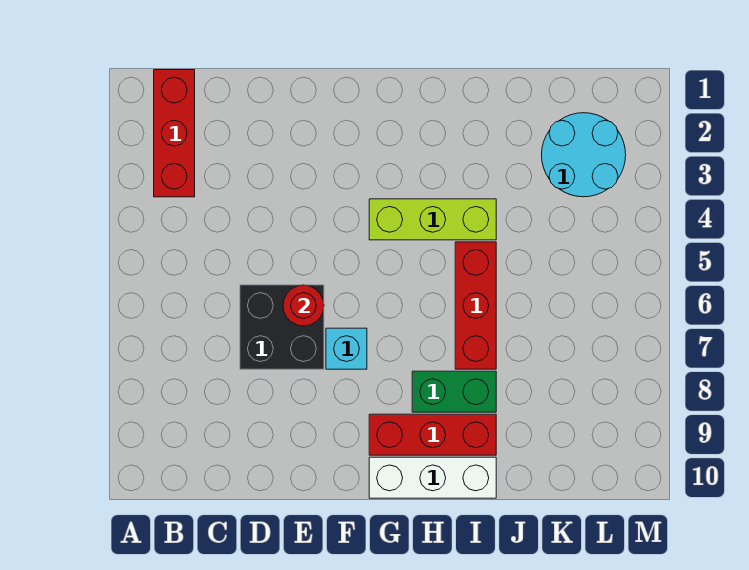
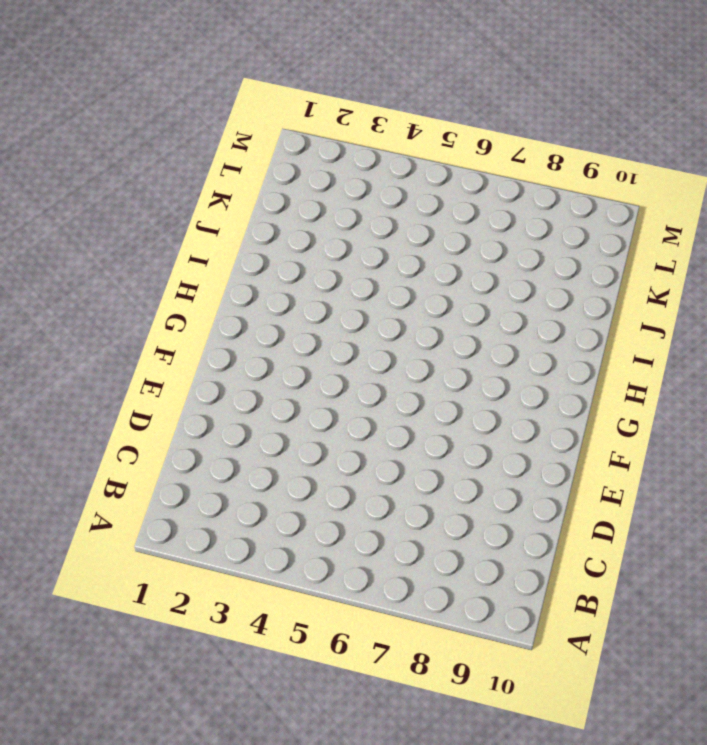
none -> red brick B1:B3 level 1
none -> black brick D6:E7 level 1

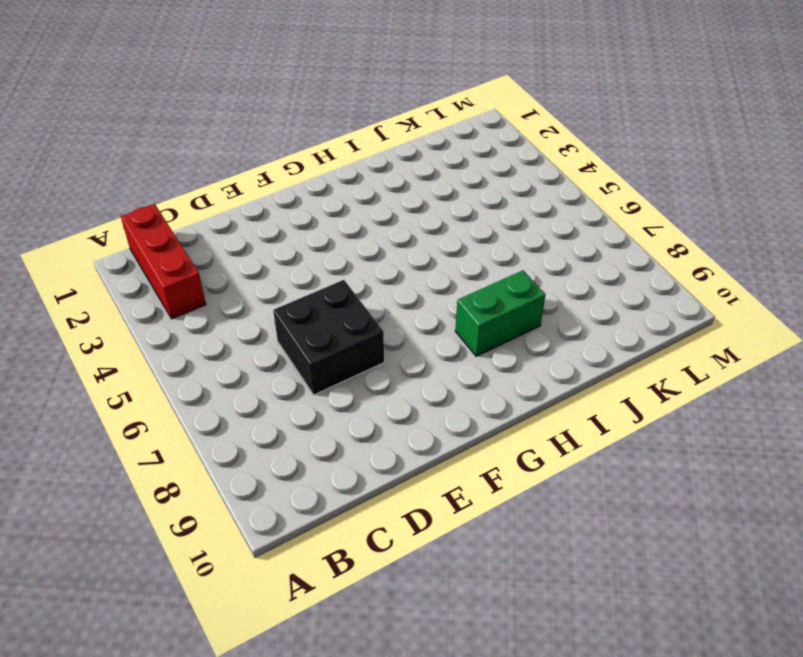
none -> cyan brick F7 level 1
none -> lime brick G4:I4 level 1

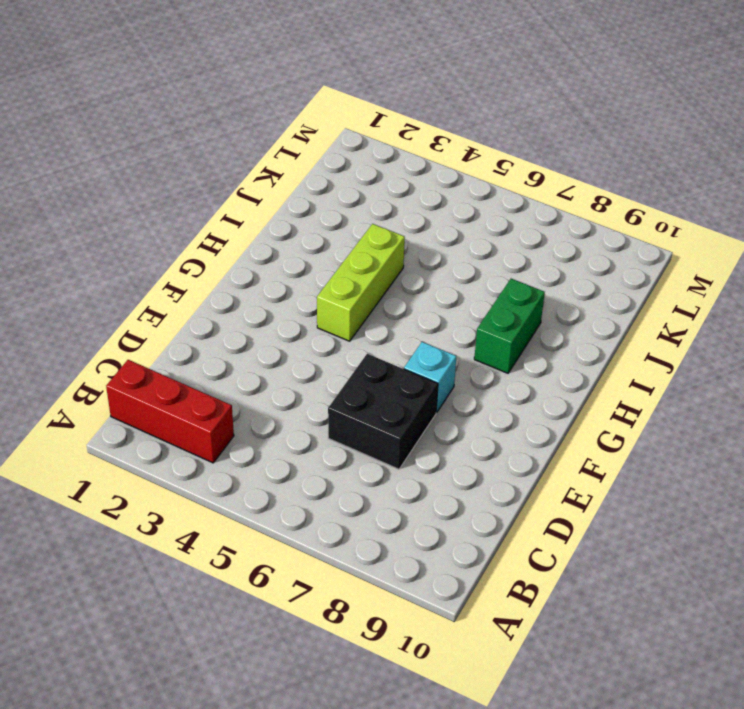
none -> red brick G9:I9 level 1
none -> white brick G10:I10 level 1

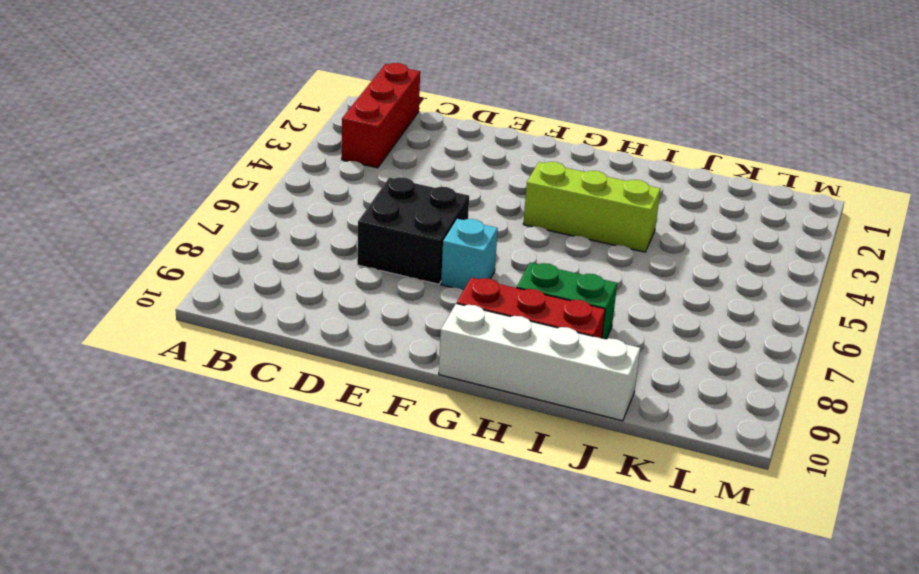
white brick G10:J10 level 1 -> white brick G10:I10 level 1
none -> red brick I5:I7 level 1
none -> cyan round brick K2:L3 level 1

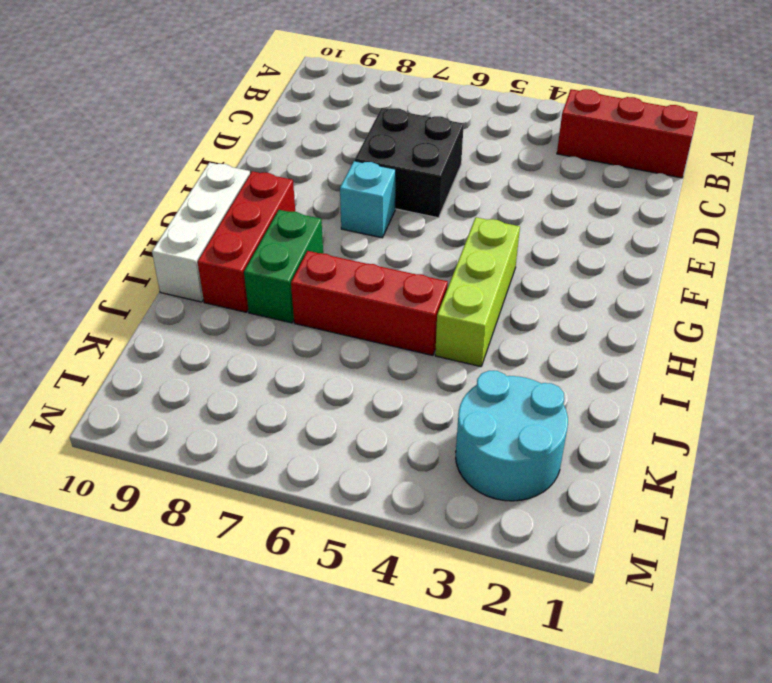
none -> red round brick E6 level 2

